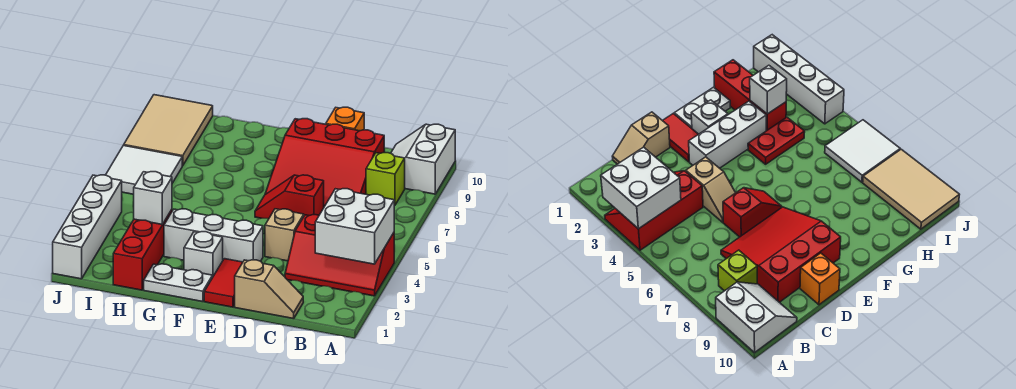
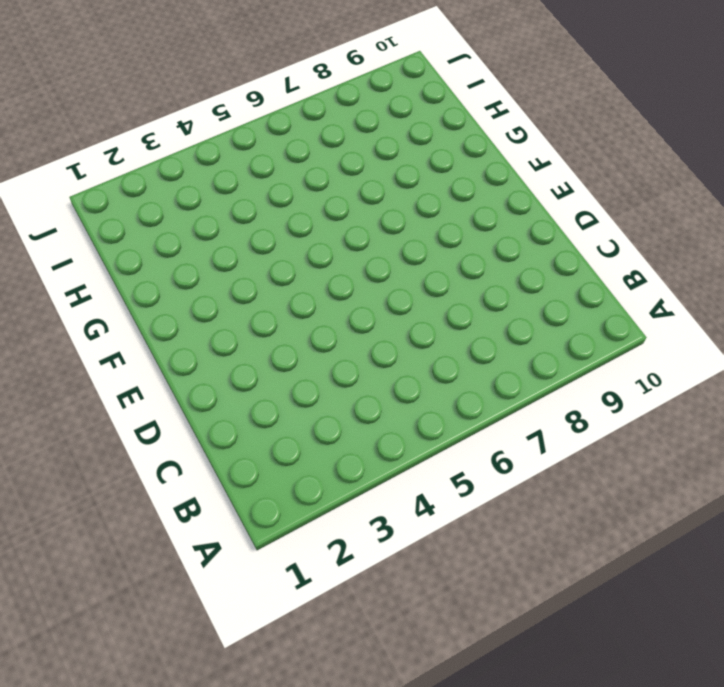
none -> red slope A3:C4 level 1 top 4
none -> white slope A9:B10 level 1 top A
none -> lime brick B8 level 1

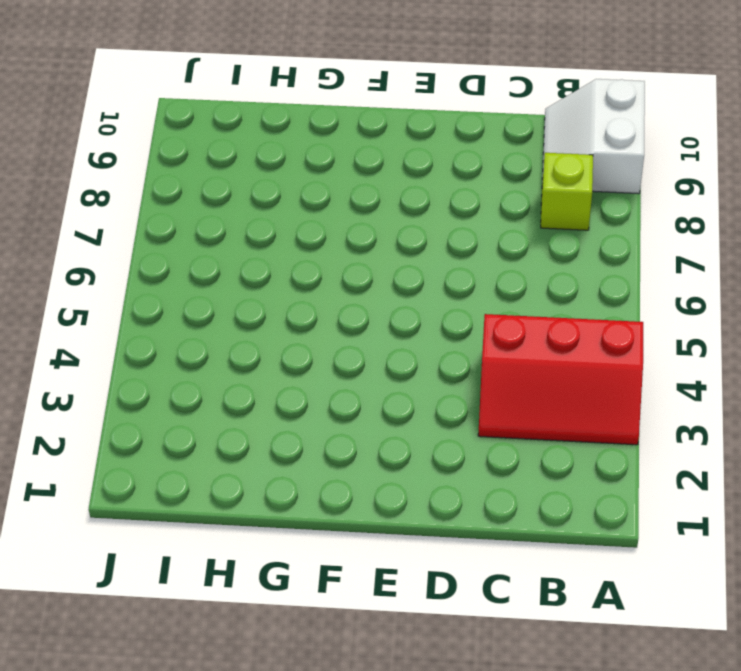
none -> tan slope C1:D1 level 1 top D
none -> red slope C7:E9 level 1 top 9
none -> tan slope D4:D5 level 1 top 4

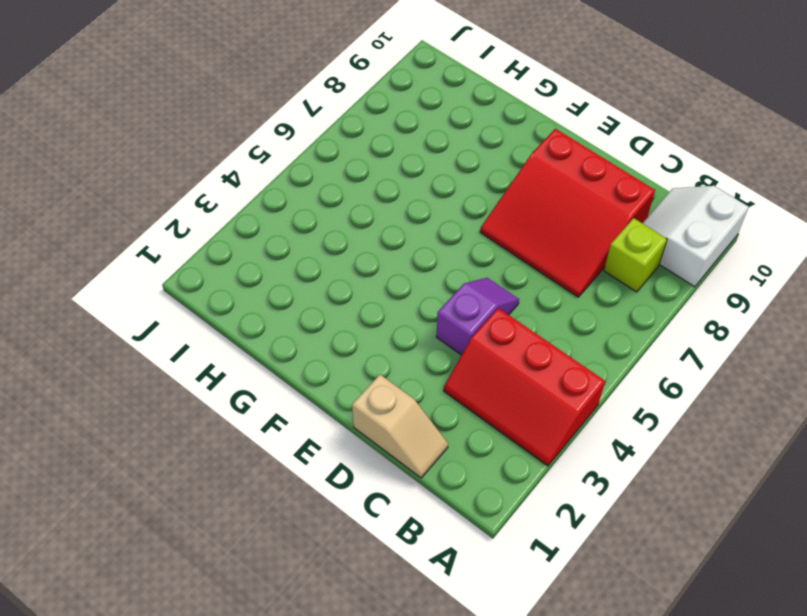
purple slope D4:D5 level 1 top 4 -> tan slope D4:D5 level 1 top 4
none -> red slope D6:E6 level 1 top D
none -> orange brick D10 level 1
none -> red tile E1:E2 level 1

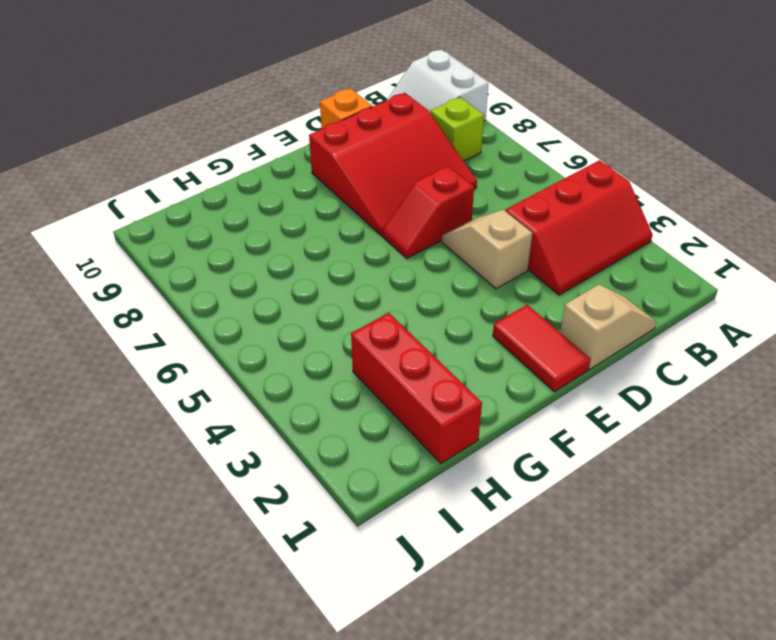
none -> white brick E3:G3 level 1
none -> white plate F1:G1 level 1
none -> white brick F2 level 1

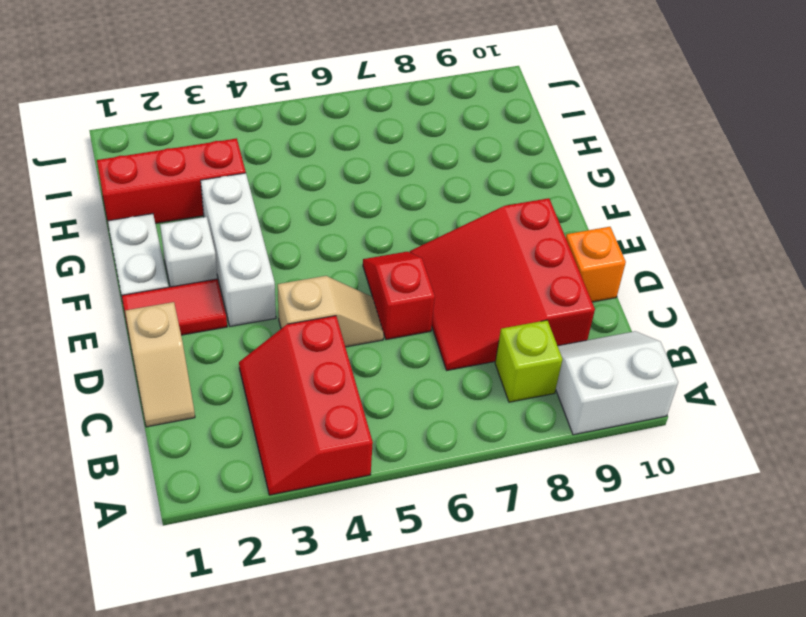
none -> red plate G4:H4 level 1
none -> white tile I6:J7 level 1
none -> tan tile I8:J10 level 1

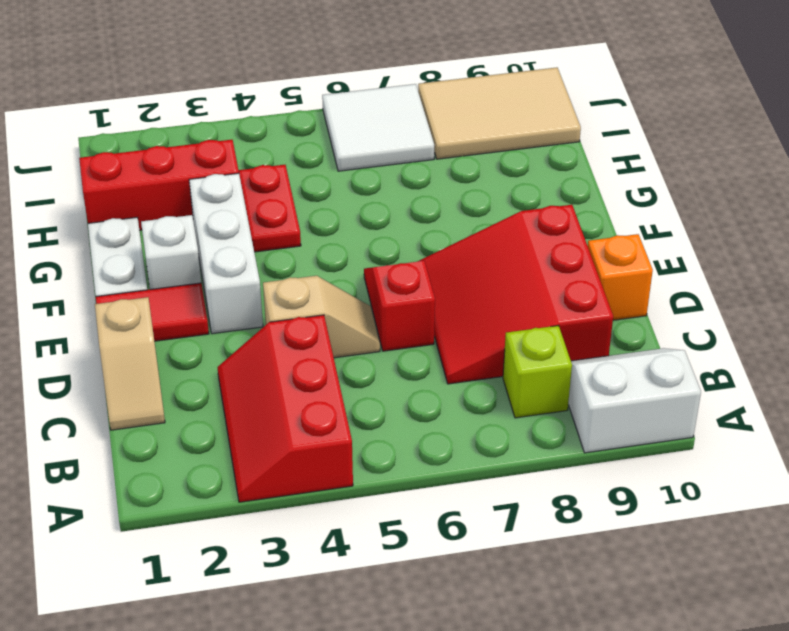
none -> white brick J1:J4 level 1
none -> white brick A3:B4 level 2
none -> white brick H3 level 2

